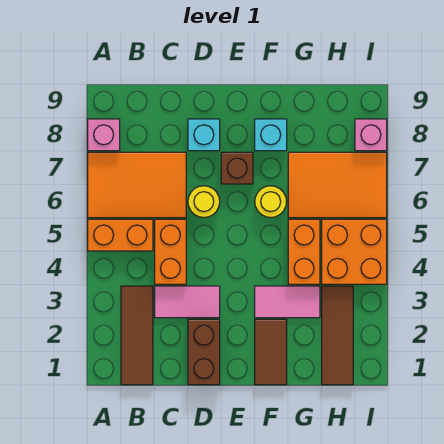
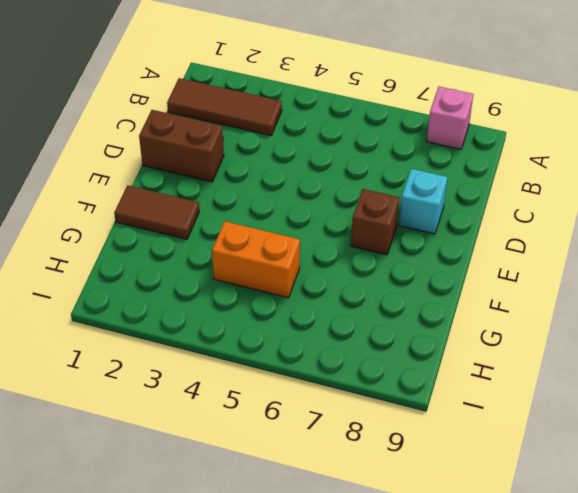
none -> orange brick A5:B5 level 1
none -> orange tile A6:C7 level 1
none -> pink tile C3:D3 level 1

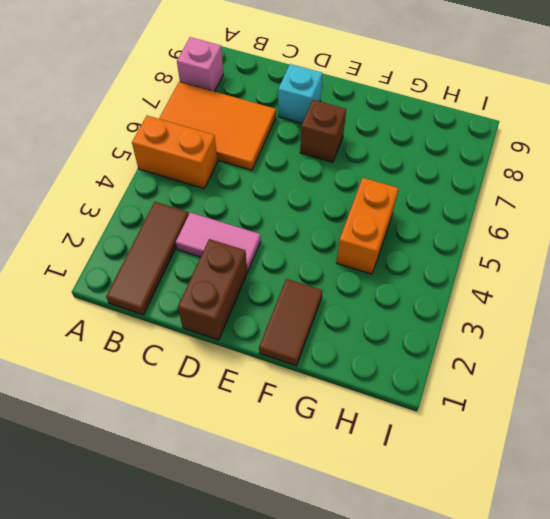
none -> orange brick C4:C5 level 1
none -> yellow round brick D6 level 1
none -> pink tile F3:G3 level 1

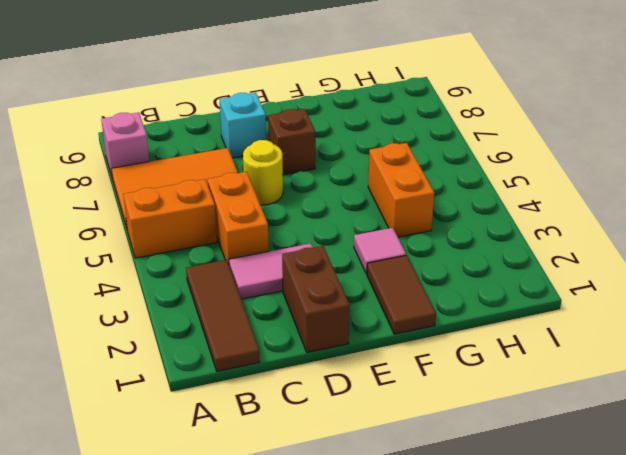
pink tile F3 level 1 -> pink tile F3:G3 level 1
none -> yellow round brick F6 level 1
none -> cyan brick F8 level 1
none -> orange tile G6:I7 level 1

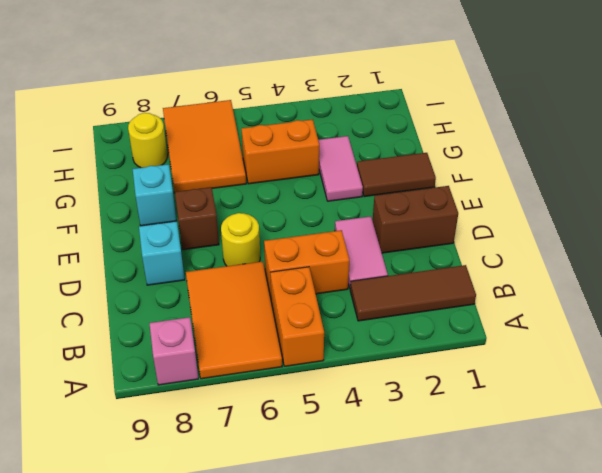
yellow round brick H8 level 1 -> yellow round brick F6 level 1
none -> brown tile H1:H3 level 1
none -> orange brick H4:I5 level 1
none -> pink brick I8 level 1

